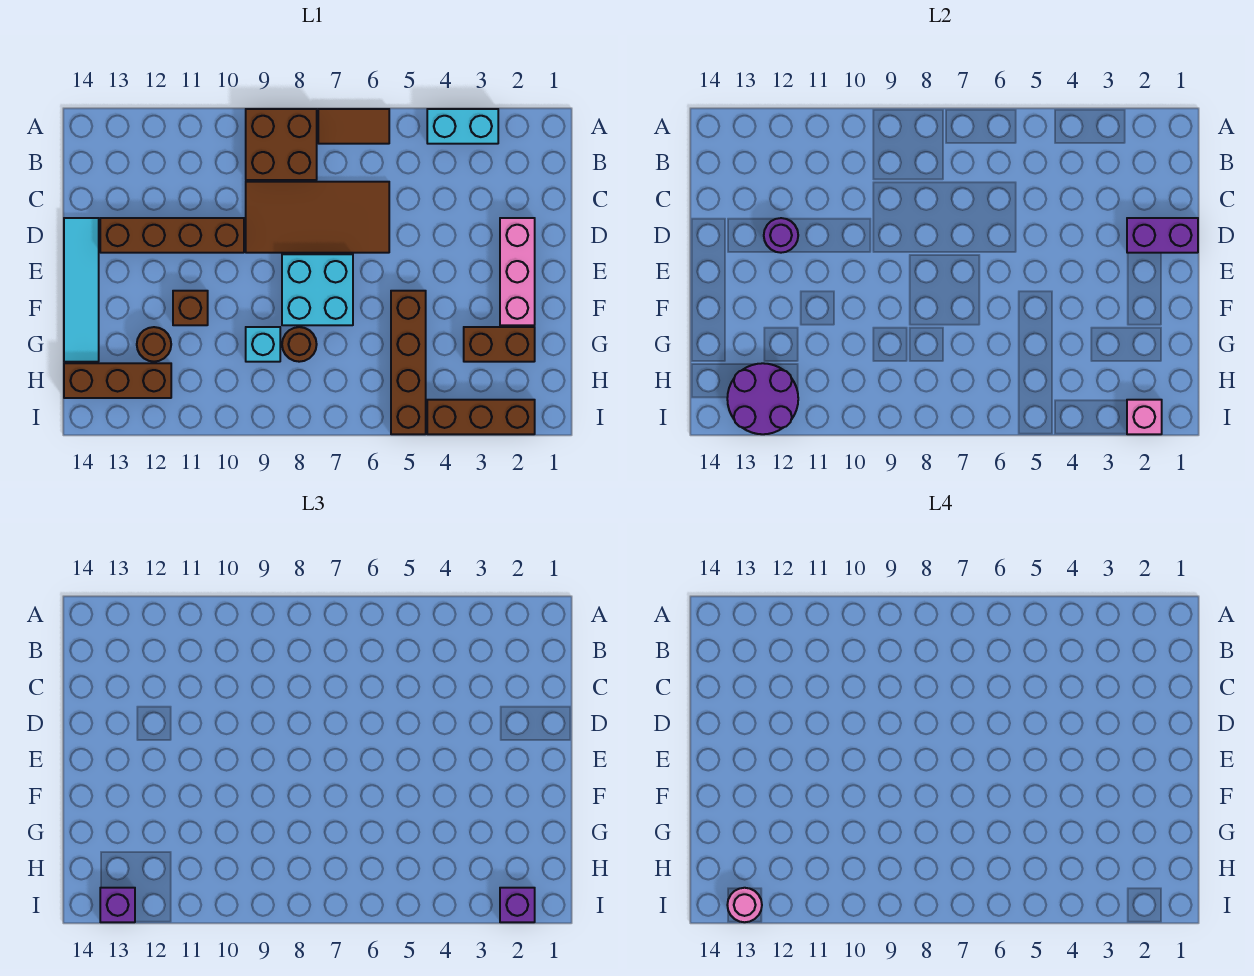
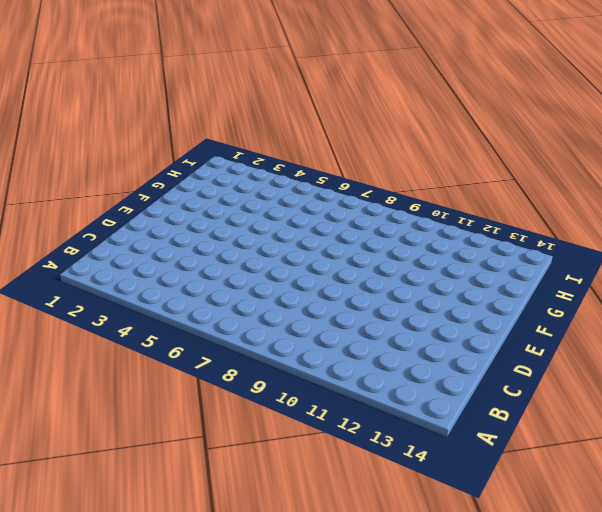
none -> cyan brick A3:A4 level 1
none -> brown tile A6:A7 level 1
none -> brown brick A8:B9 level 1

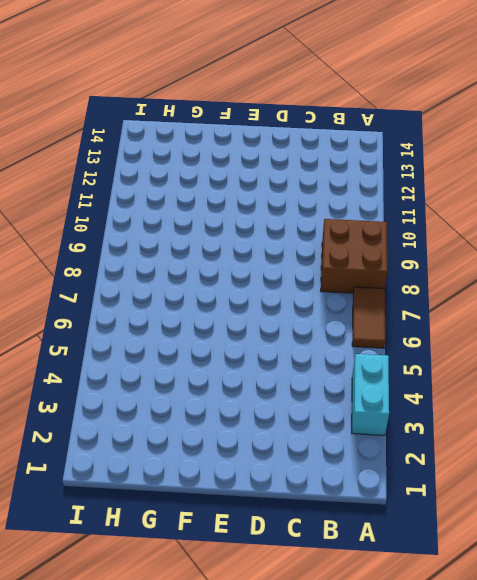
none -> brown tile C6:D9 level 1
none -> pink brick D2:F2 level 1
none -> brown brick D10:D13 level 1

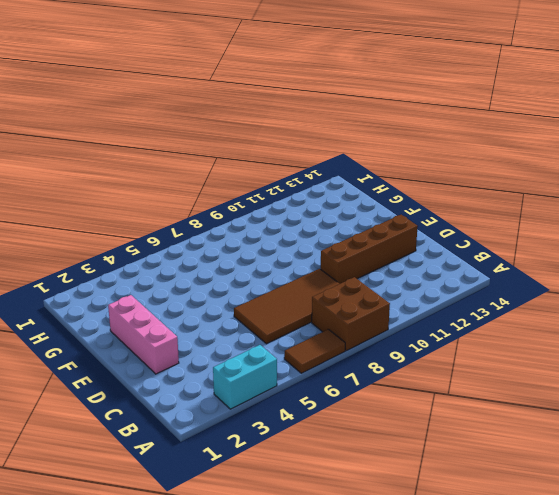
none -> cyan tile D14:G14 level 1
none -> cyan brick E7:F8 level 1
none -> brown brick F5:I5 level 1

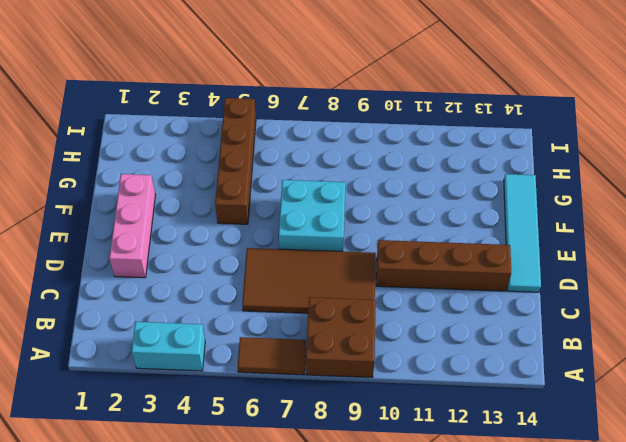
none -> brown brick F11 level 1
none -> brown brick G2:G3 level 1
none -> brown round brick G8 level 1

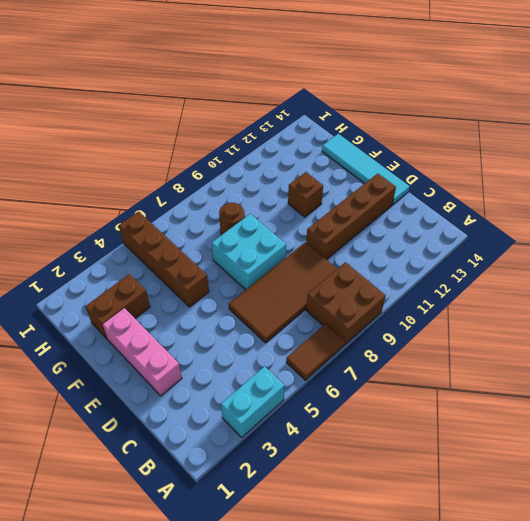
none -> cyan brick G9 level 1
none -> brown round brick G12 level 1
none -> brown brick H12:H14 level 1

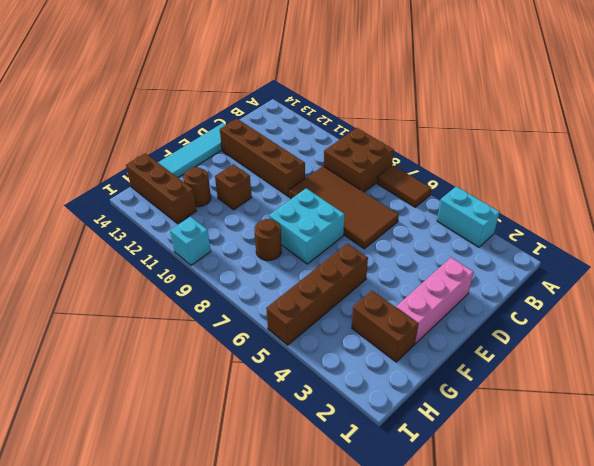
cyan brick I10 level 1 -> cyan brick G9 level 1
none -> brown brick I2:I4 level 1
none -> purple brick D1:D2 level 2
none -> purple round brick D12 level 2

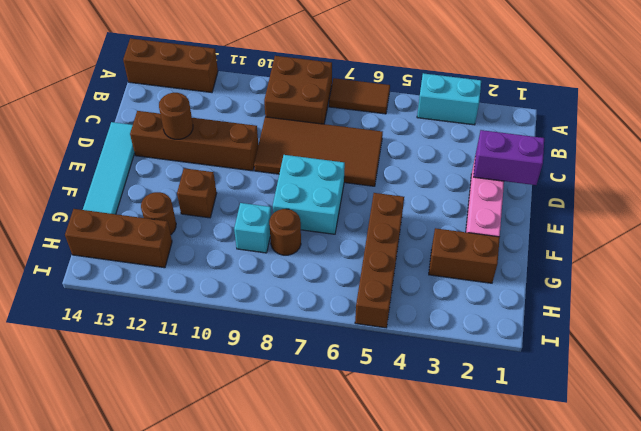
brown brick A12:A14 level 1 -> brown brick I2:I4 level 1
brown round brick D12 level 2 -> purple round brick D12 level 2
none -> purple round brick H12:I13 level 2
none -> pink brick I2 level 2
none -> purple brick I2 level 3

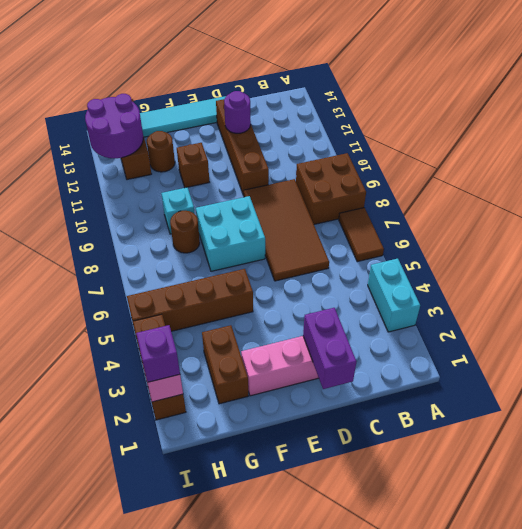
none -> purple brick I13 level 3
none -> pink round brick I13 level 4

